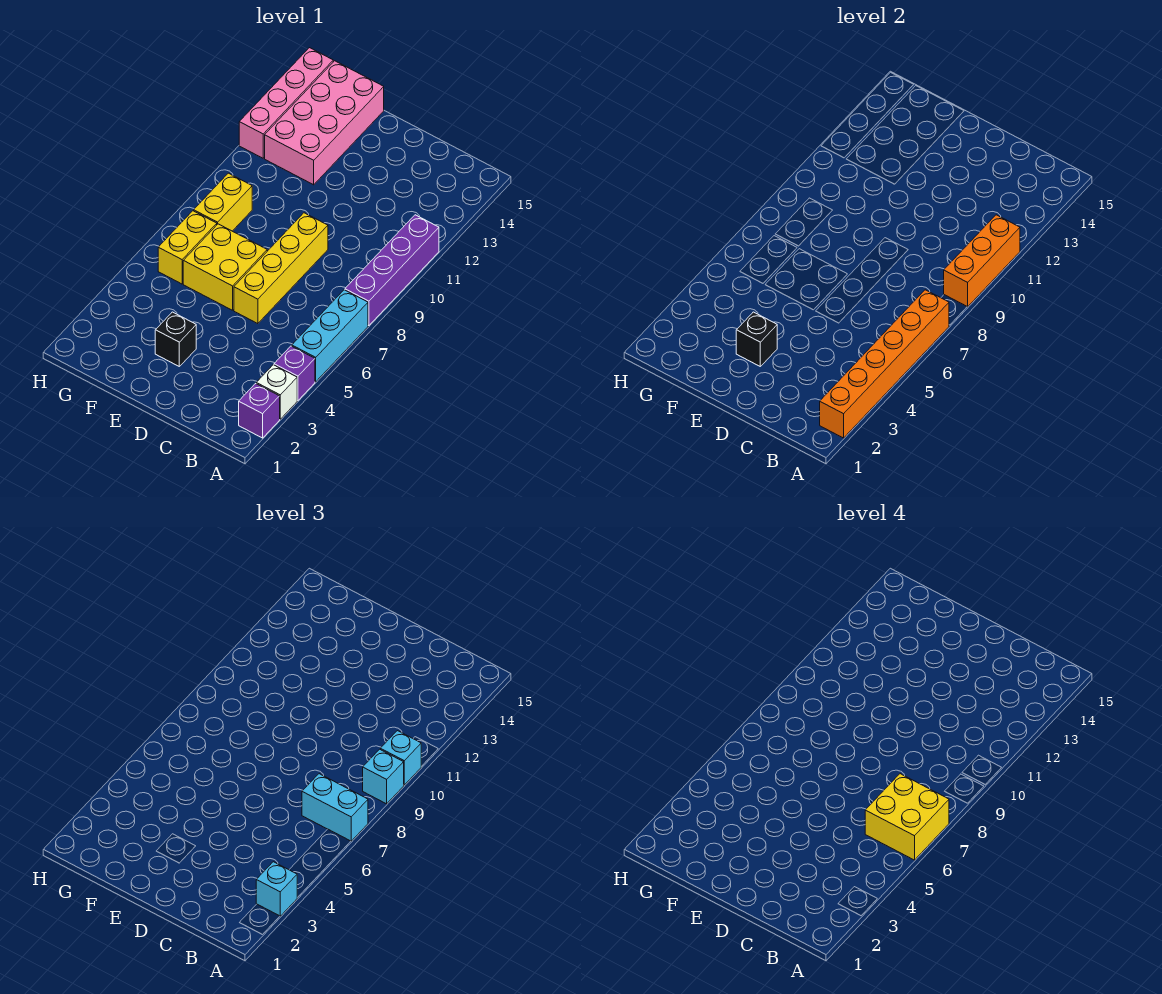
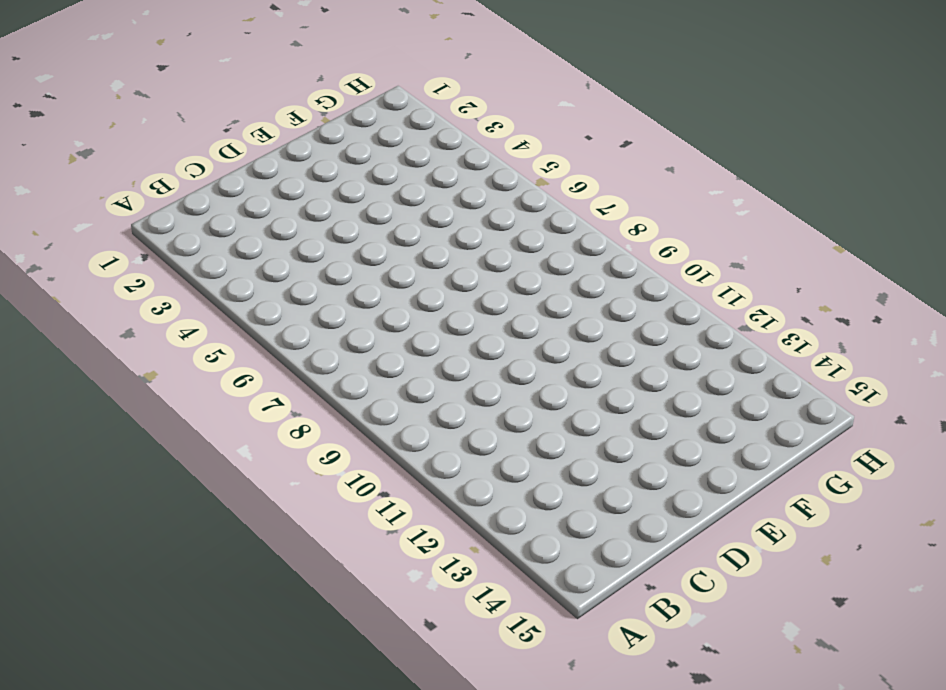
none -> purple brick A2 level 1
none -> white brick A3 level 1
none -> purple brick A4 level 1

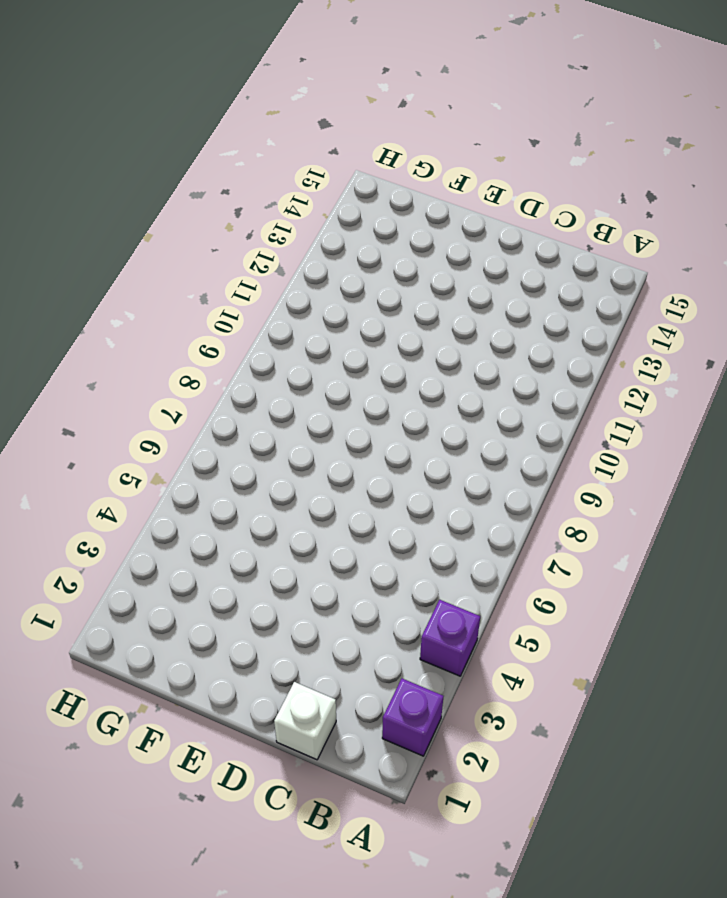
white brick C1 level 1 -> white brick A3 level 1
none -> cyan brick A5:A7 level 1
none -> purple brick A8:A11 level 1
none -> yellow brick D6:D9 level 1

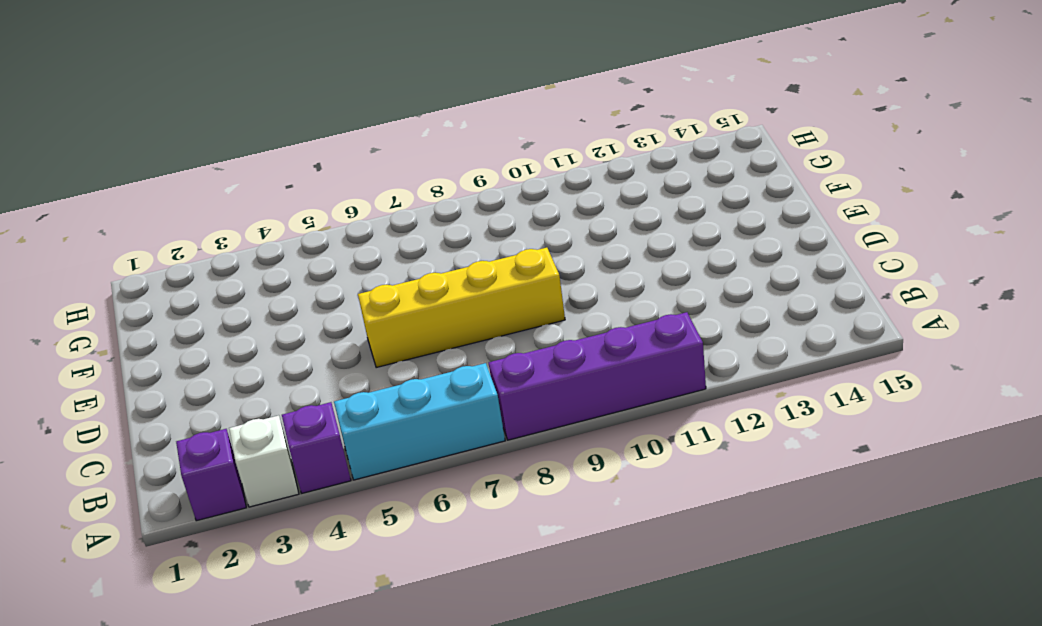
none -> black brick E3 level 1
none -> yellow brick E6:F7 level 1
none -> pink brick F12:G15 level 1

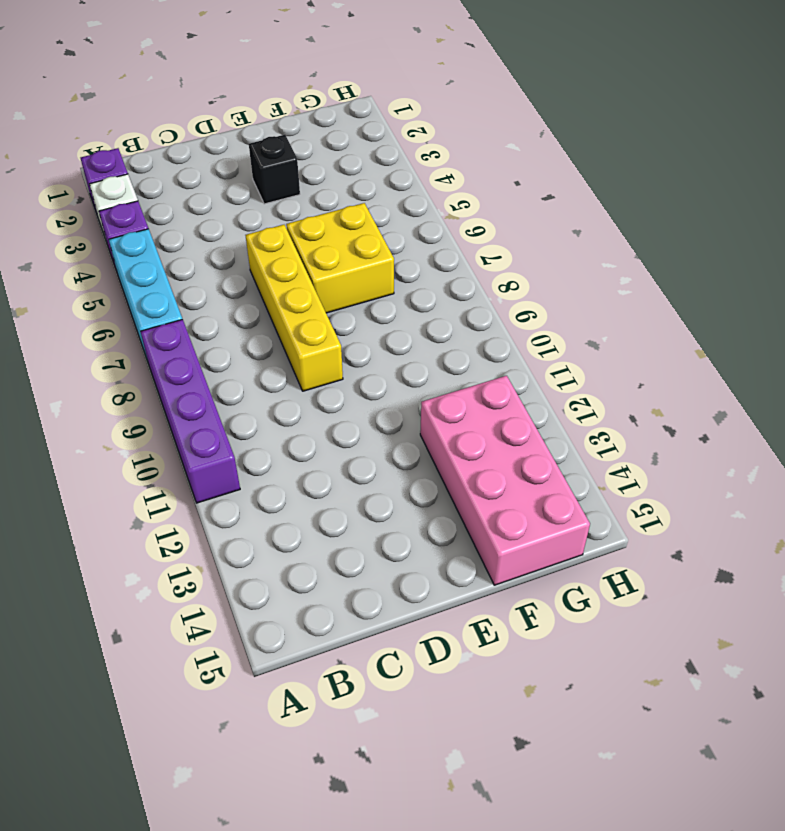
none -> yellow brick G6:G7 level 1
none -> yellow brick G8:G9 level 1
none -> pink brick H12:H15 level 1

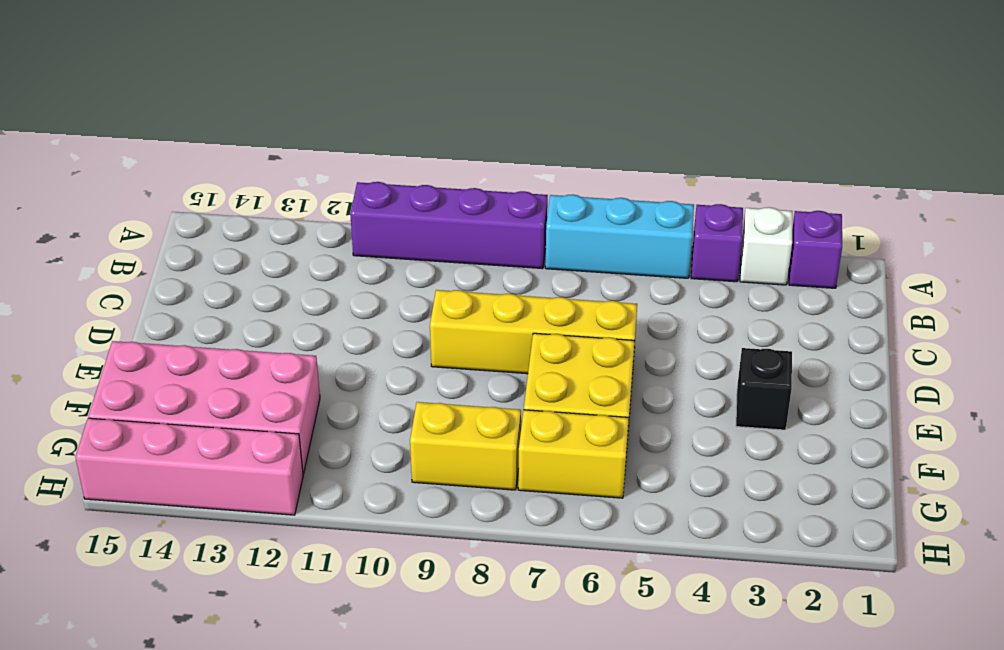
none -> orange brick A2:A7 level 2
none -> orange brick A9:A11 level 2
none -> black brick E3 level 2

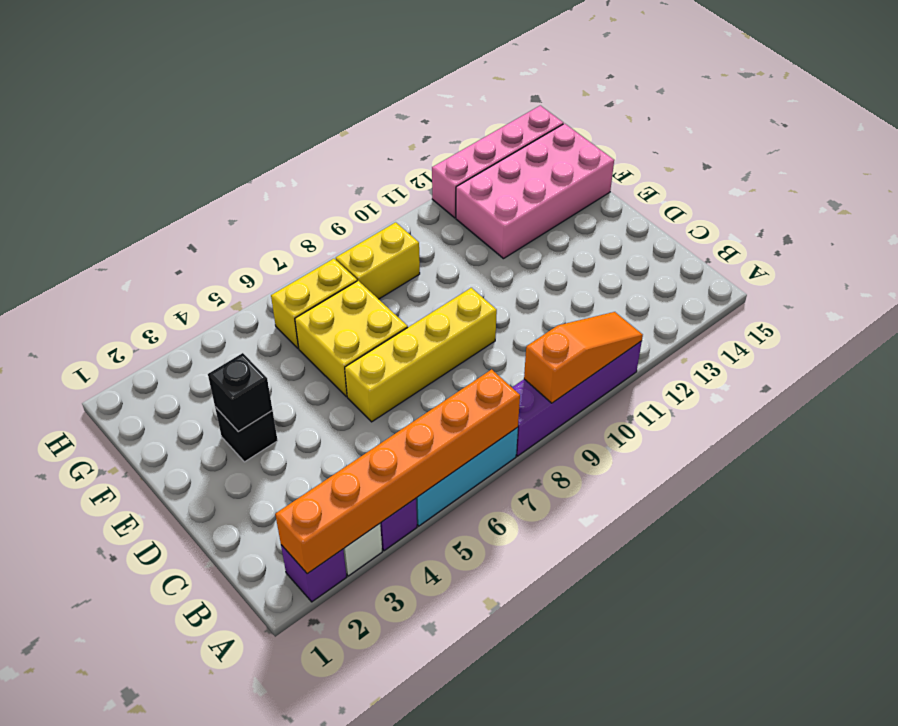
orange slope A9:A11 level 2 top 9 -> orange brick A9:A11 level 2
none -> cyan brick A3 level 3
none -> cyan brick A7:B7 level 3
none -> cyan brick A9 level 3

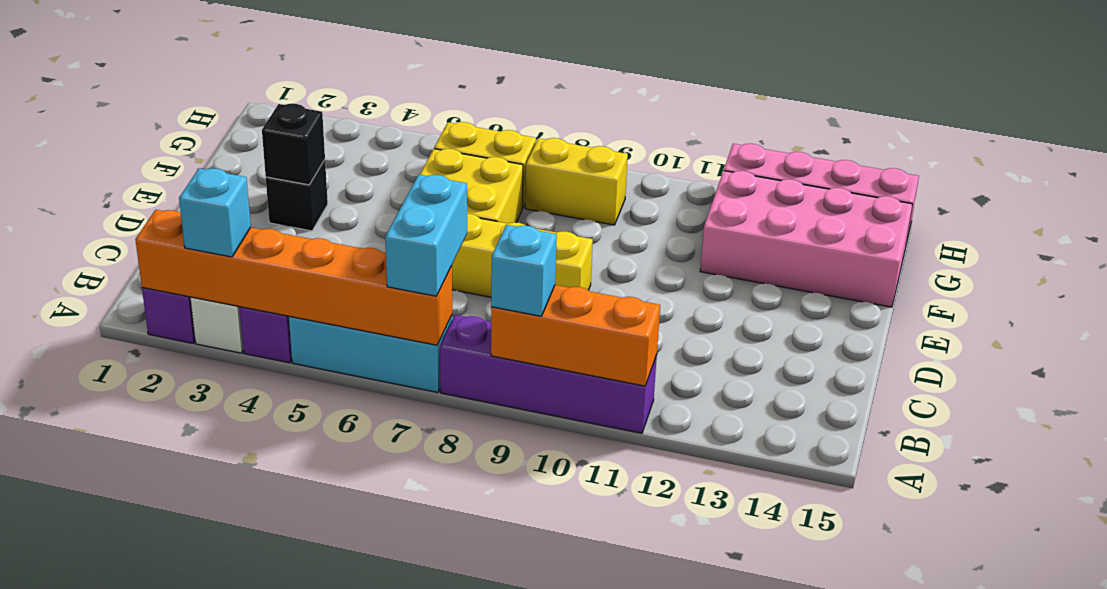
none -> cyan brick A10 level 3
none -> yellow brick A6:B7 level 4

